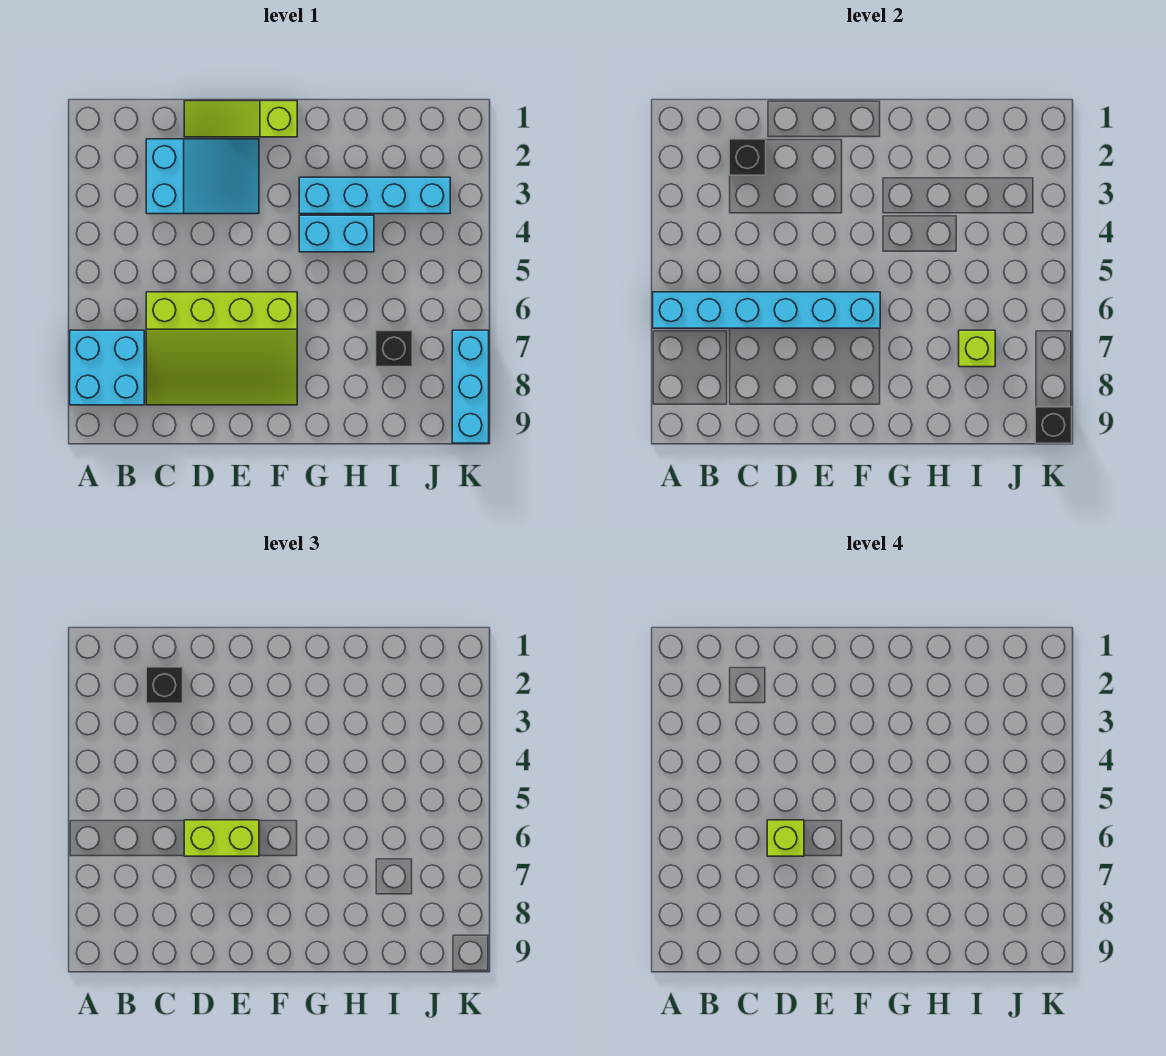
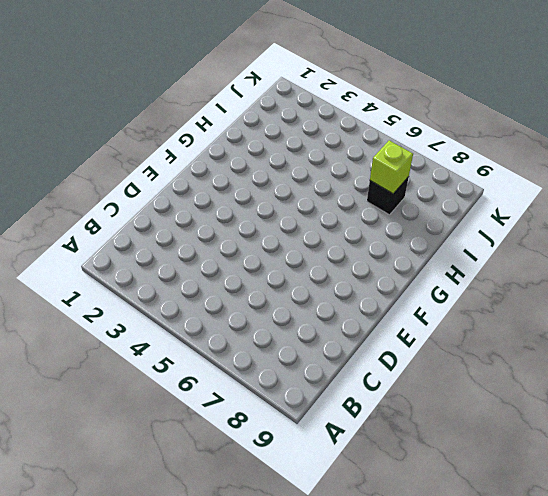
none -> cyan brick A7:B8 level 1
none -> cyan slope C2:E3 level 1 top C
none -> lime slope C6:F8 level 1 top 6

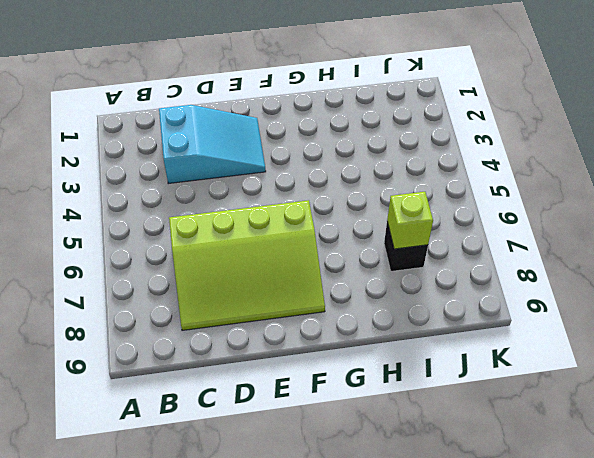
none -> cyan brick A7:B8 level 1
none -> lime slope D1:F1 level 1 top F
none -> cyan brick G3:J3 level 1

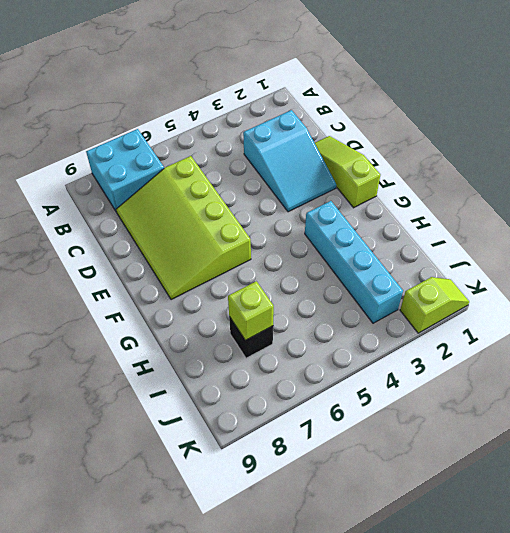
lime slope K1:K2 level 1 top 2 -> none
none -> cyan brick G4:H4 level 1
none -> cyan brick K7:K9 level 1
none -> cyan brick A6:F6 level 2

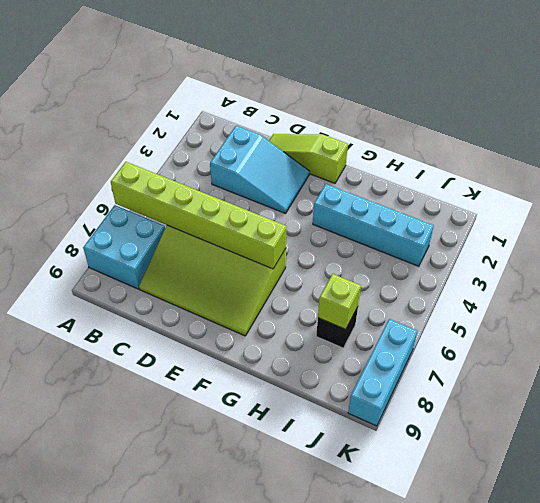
lime brick A6:F6 level 2 -> cyan brick A6:F6 level 2
none -> cyan brick G4:H4 level 1
none -> black brick C2 level 2
none -> black brick K9 level 2

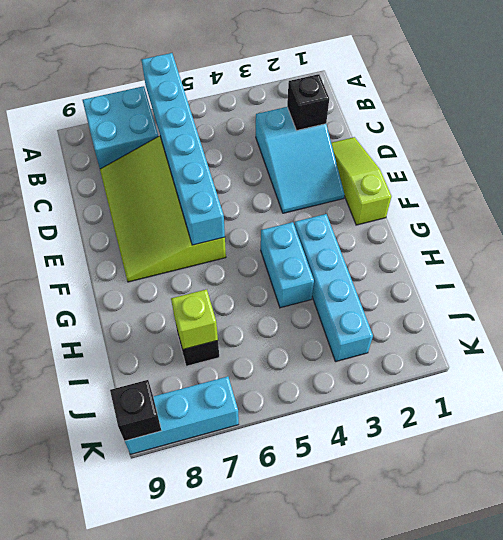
none -> black brick C2 level 3
none -> lime brick D6:E6 level 3
none -> lime brick D6 level 4

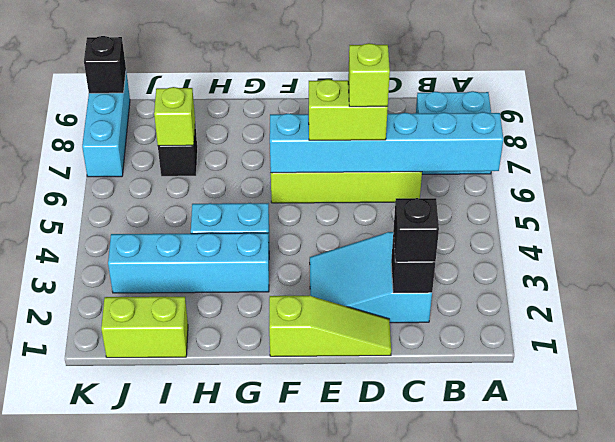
lime brick I1:J1 level 1 -> none

